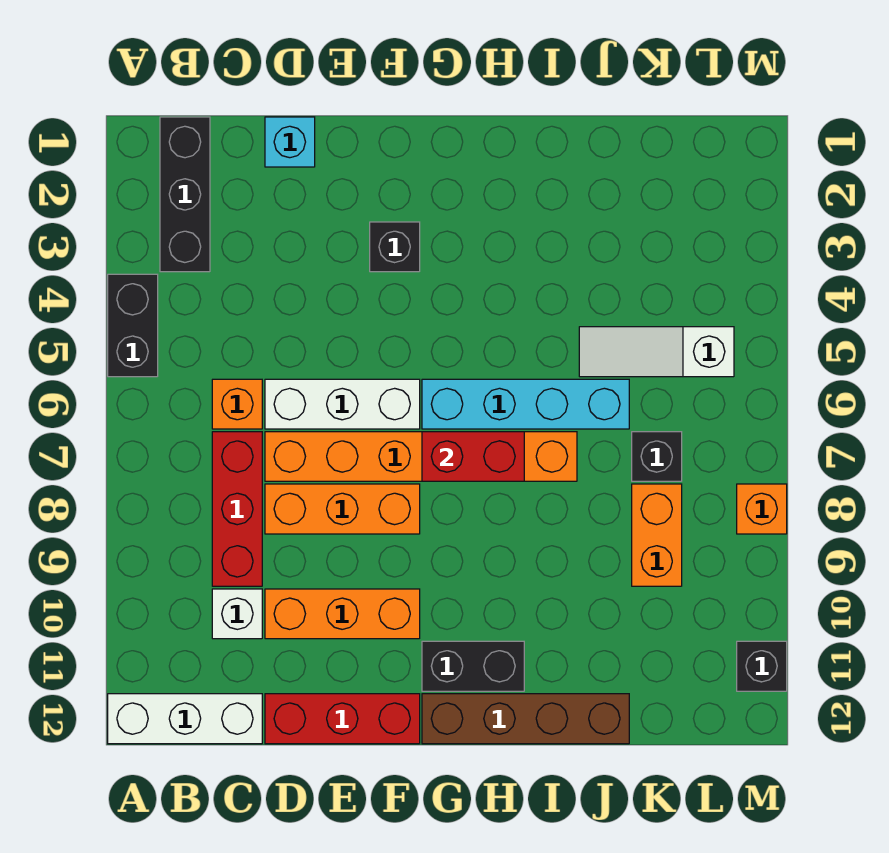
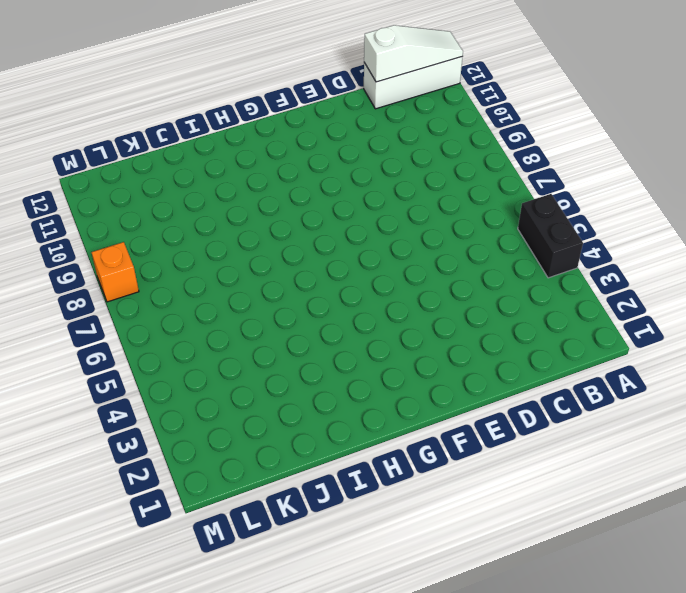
white slope A12:C12 level 2 top C -> white slope J5:L5 level 1 top L
none -> black brick B1:B3 level 1
none -> orange brick C6 level 1
none -> red brick C7:C9 level 1

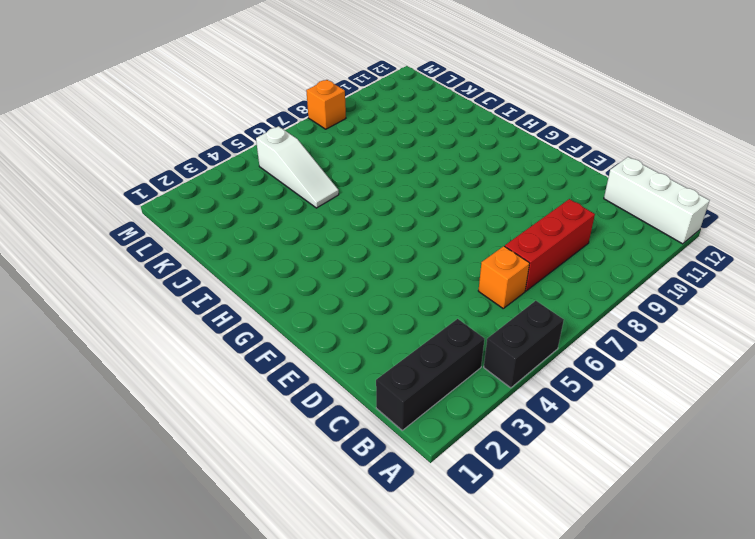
none -> white brick C10 level 1
none -> cyan brick D1 level 1
none -> white brick D6:F6 level 1

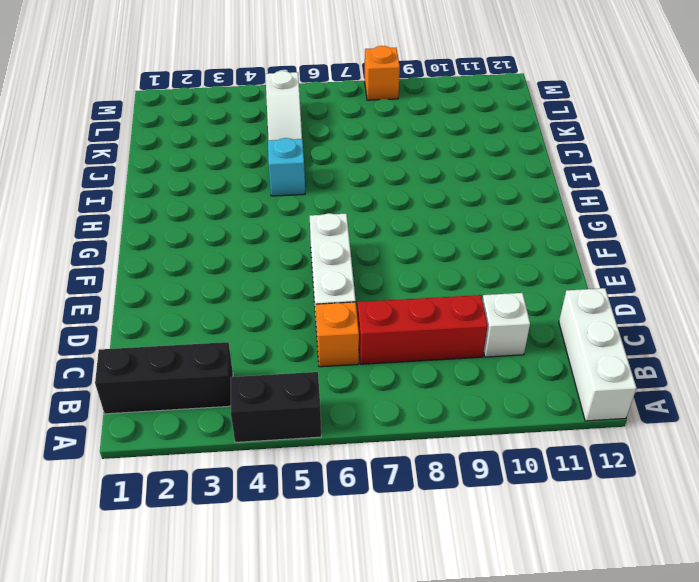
cyan brick I5 level 1 -> cyan brick D1 level 1
none -> orange brick D7:I7 level 1
none -> orange brick D8:F8 level 1
none -> orange brick D10:F10 level 1

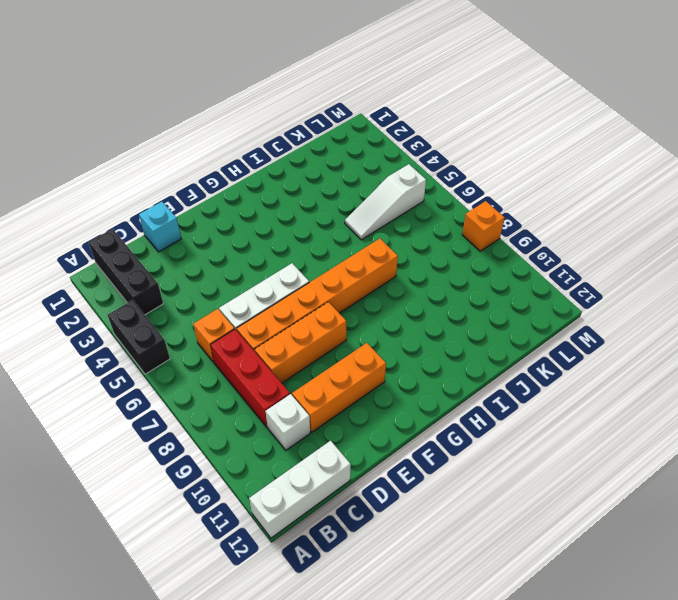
none -> red brick D12:F12 level 1
none -> black brick F3 level 1
none -> cyan brick G6:J6 level 1

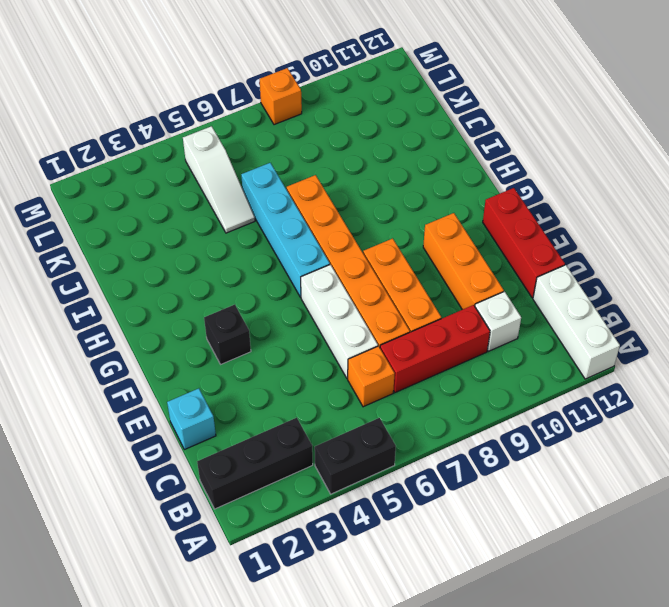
none -> black brick G11:H11 level 1
none -> brown brick G12:J12 level 1
none -> black brick K7 level 1

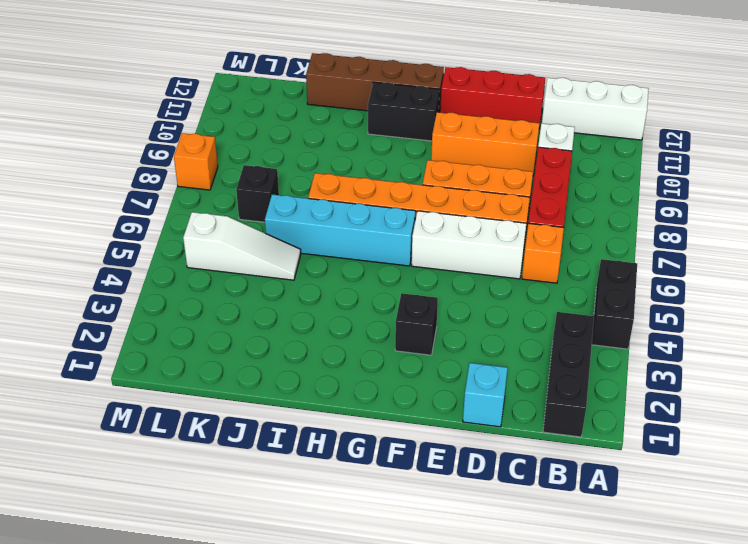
none -> orange brick K8:K9 level 1
none -> black brick M11 level 1
none -> red brick G7:H7 level 2

